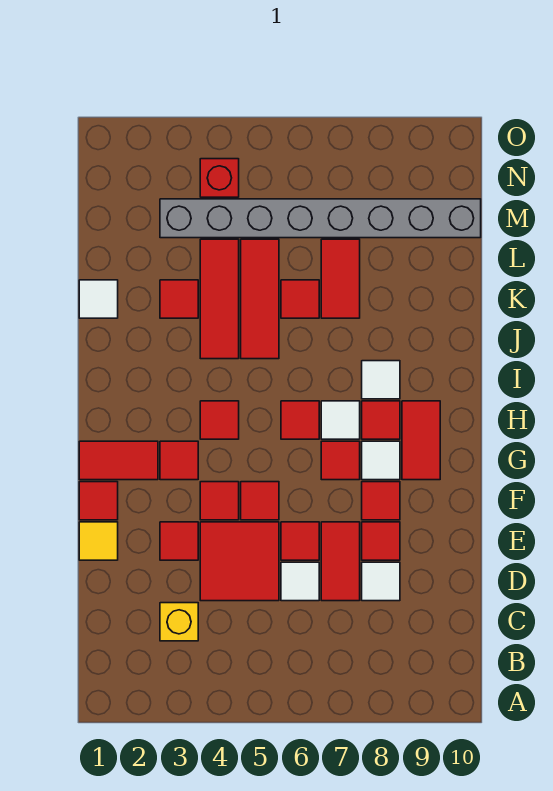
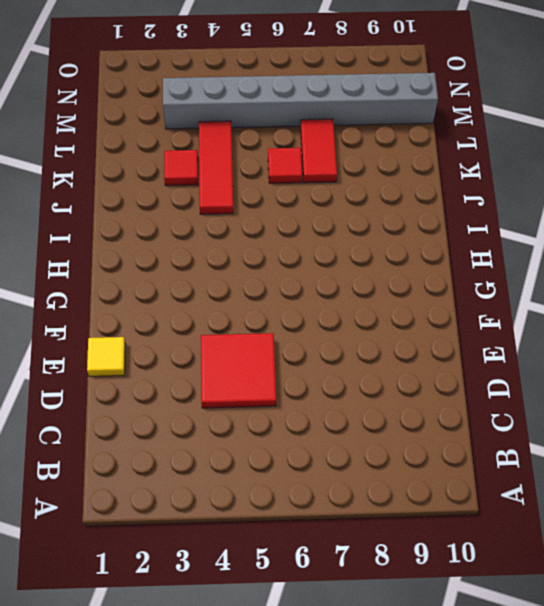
none -> yellow brick C3 level 1
none -> white tile D6 level 1
none -> red tile D7:E7 level 1
none -> white tile D8 level 1

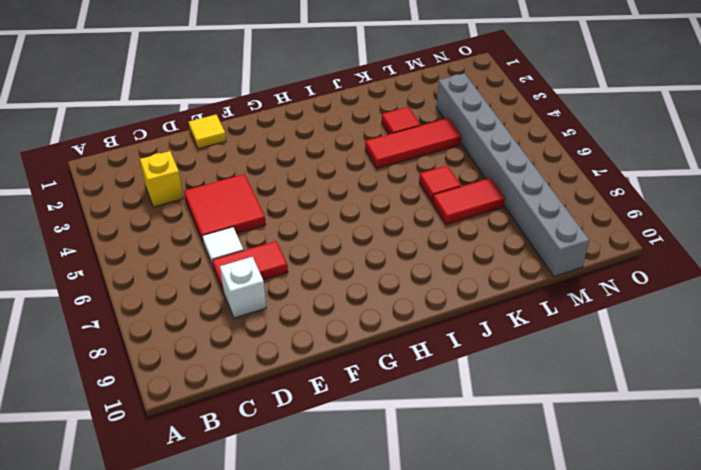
white brick D8 level 1 -> white tile D8 level 1
none -> red tile E3 level 1
none -> red tile E6 level 1
none -> red tile E8 level 1
none -> red tile F1 level 1

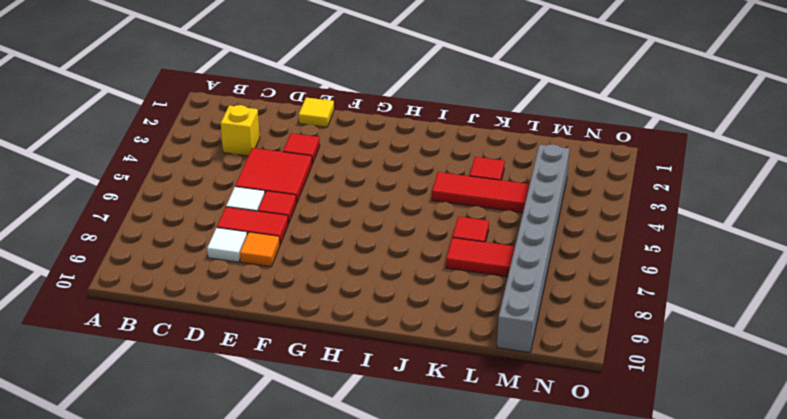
orange tile E8 level 1 -> red tile E8 level 1
none -> red tile F1 level 1
none -> red tile F4 level 1
none -> red tile F5 level 1
none -> red tile F8 level 1

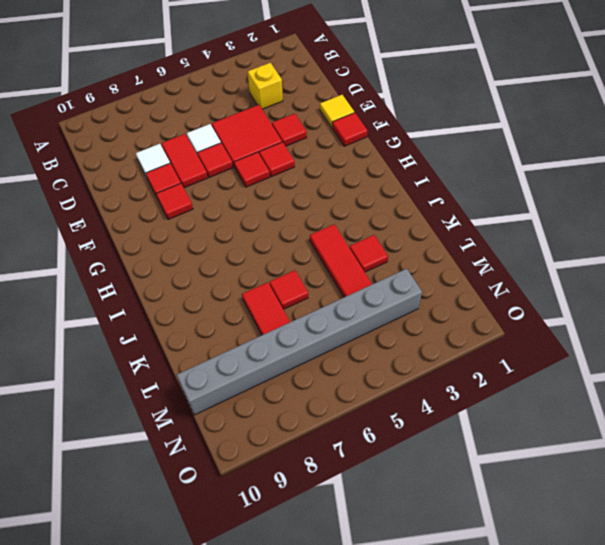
none -> red tile G1:G2 level 1
none -> red tile G3 level 1
none -> red tile G7 level 1
none -> white tile G8 level 1

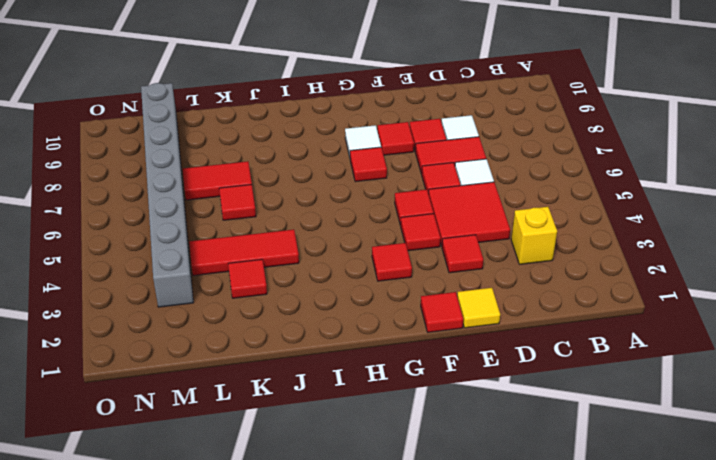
none -> red tile G1:G2 level 1
none -> red tile G9:H9 level 1
none -> red tile H4 level 1
none -> red tile H6 level 1

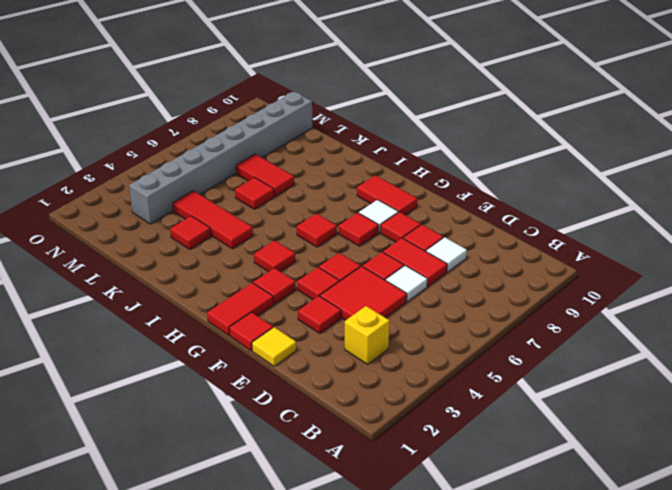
none -> white tile H7 level 1
none -> red tile H8 level 1
none -> white tile I8 level 1
none -> red tile J5:L5 level 1

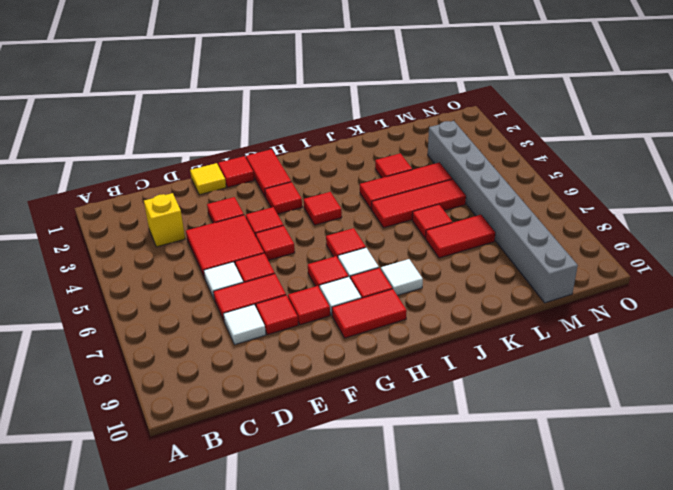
none -> white tile K1 level 1
none -> red brick N4 level 1

